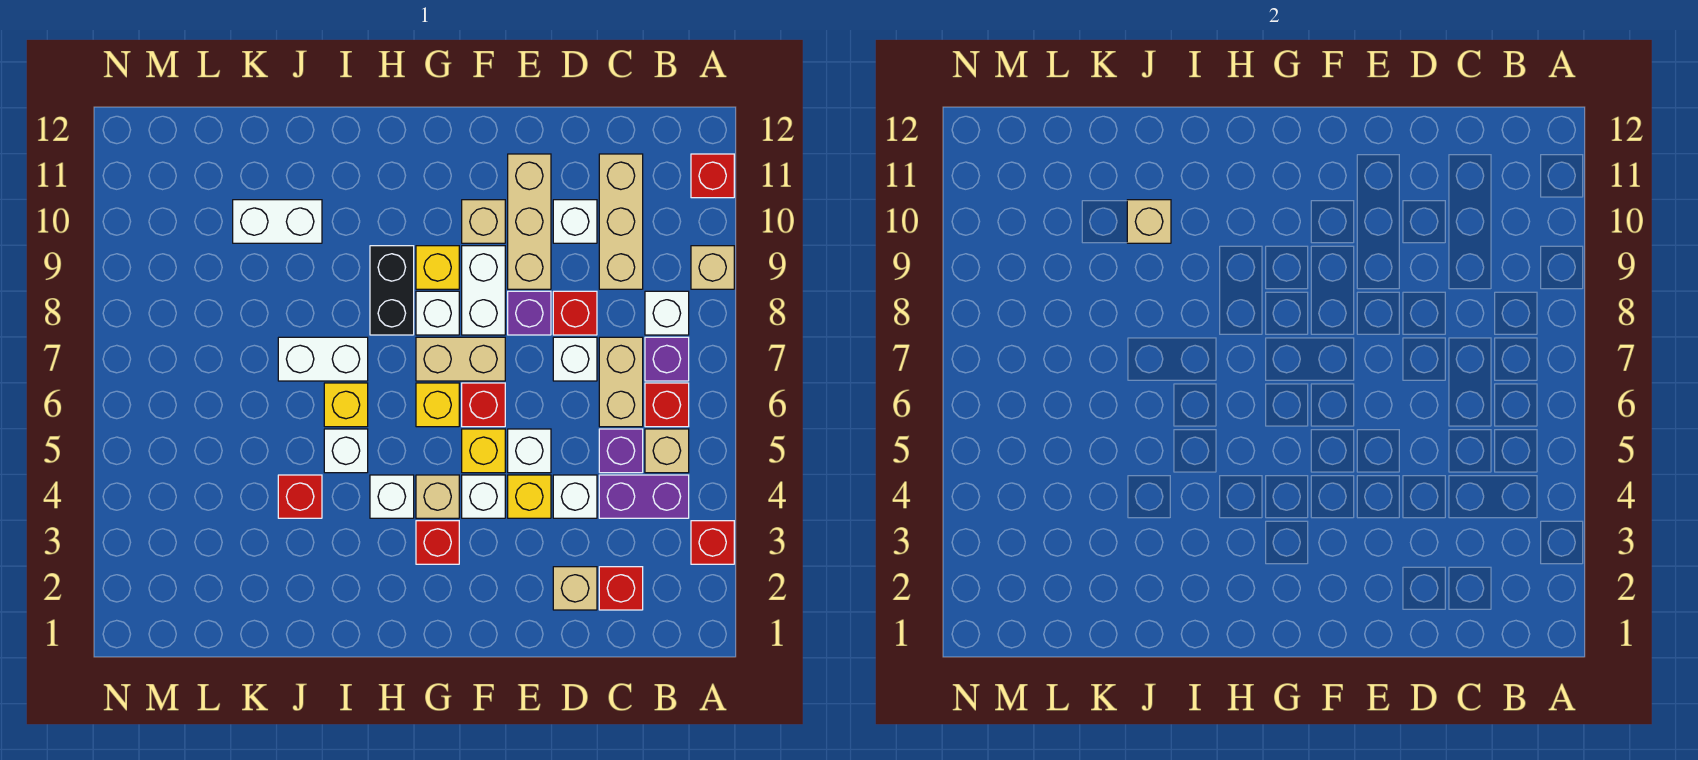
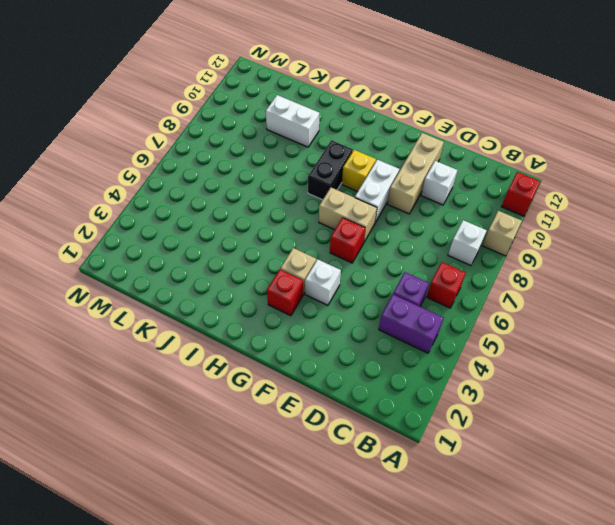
none -> red brick A3 level 1
none -> tan brick B5 level 1
none -> purple brick B7 level 1
none -> red brick C2 level 1

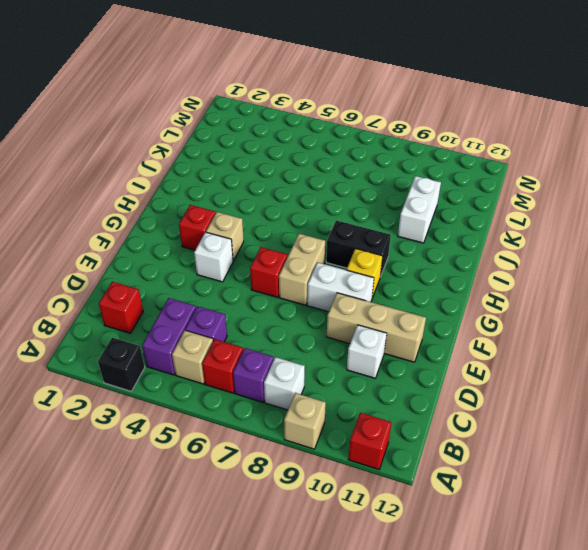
black brick A3 level 1 -> red brick A3 level 1
none -> tan brick C6:C7 level 1
none -> tan brick C9:C11 level 1
none -> tan brick D2 level 1
none -> white brick D4 level 1

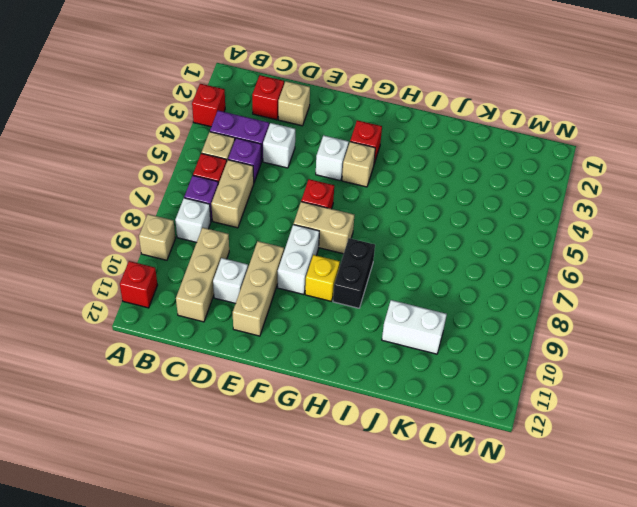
none -> white brick D7 level 1
none -> red brick D8 level 1
none -> yellow brick E4 level 1
none -> white brick E5 level 1

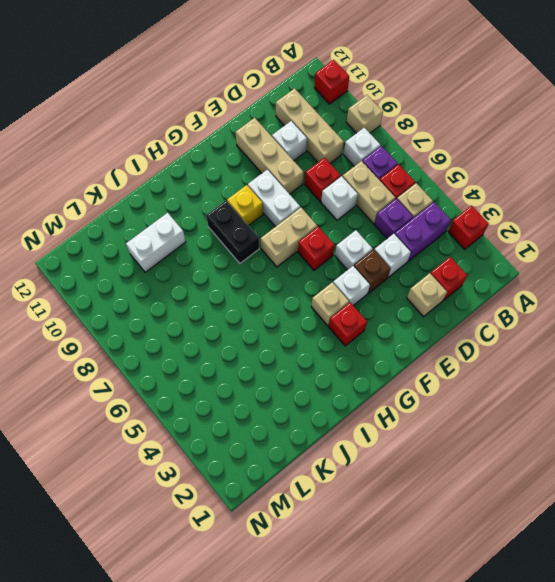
brown brick E4 level 1 -> yellow brick E4 level 1
none -> purple brick E8 level 1
none -> yellow brick F5 level 1
none -> tan brick F10 level 1
none -> yellow brick G6 level 1

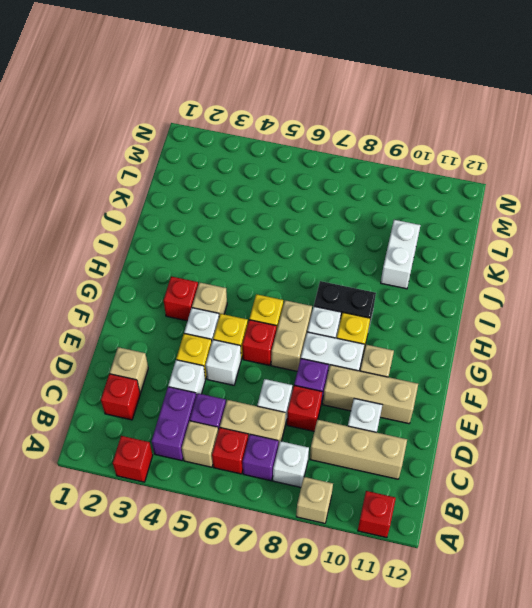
none -> white brick H4 level 1
none -> white brick I5 level 1
none -> yellow brick I6 level 1
none -> white brick I7:J7 level 1

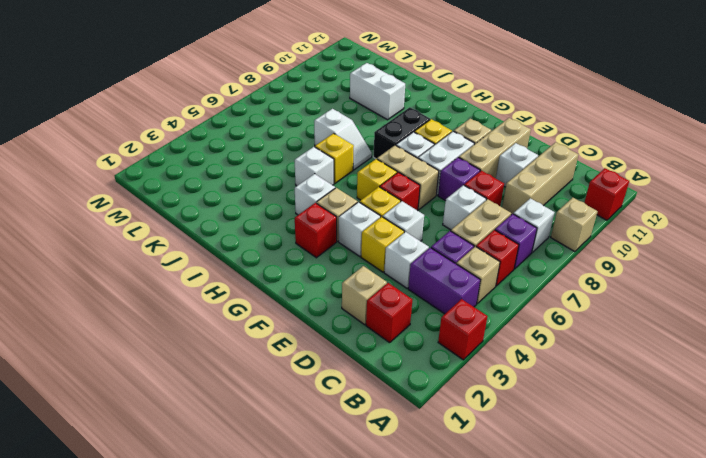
white slope I7:J7 level 1 top J -> white brick I7:J7 level 1
none -> red brick J4 level 1
none -> tan brick J10 level 2

